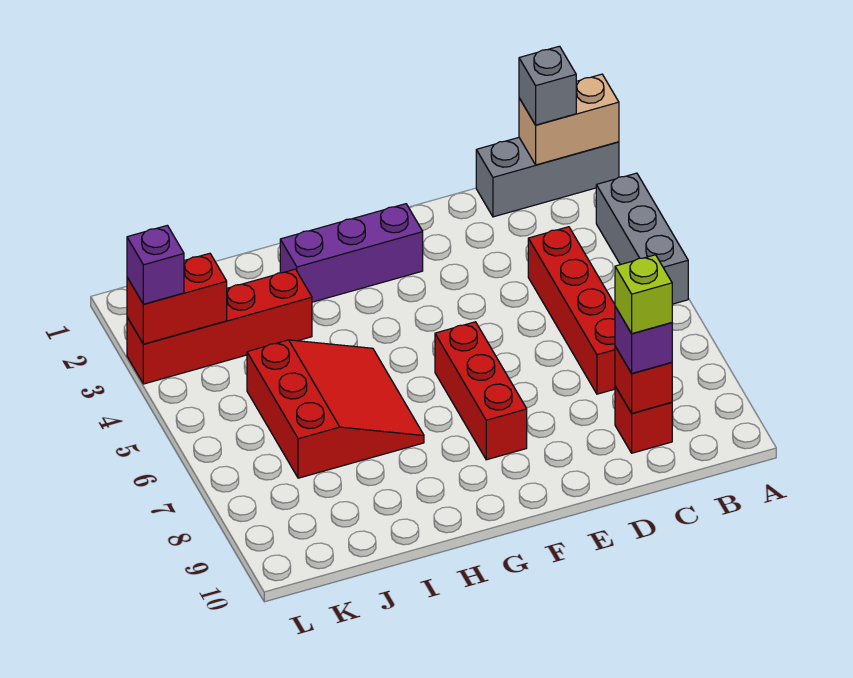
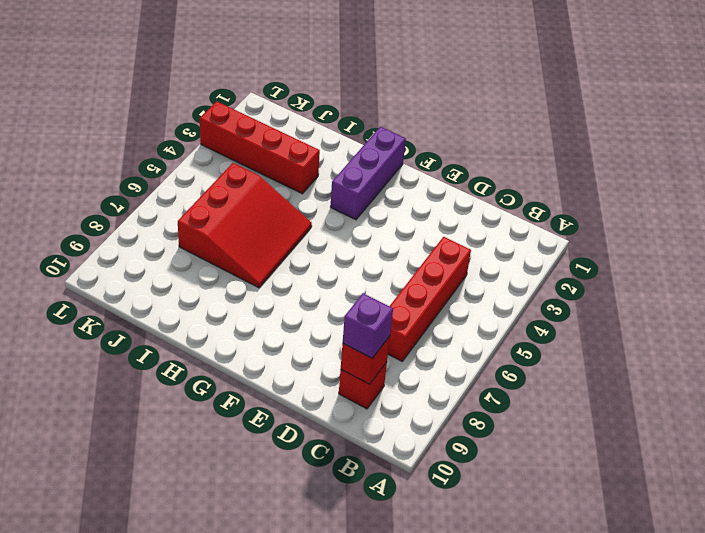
purple brick G1:G3 level 1 -> purple brick F2:H2 level 1
none -> grey brick A1:C1 level 1
none -> grey brick A3:A5 level 1
none -> red brick F6:F8 level 1

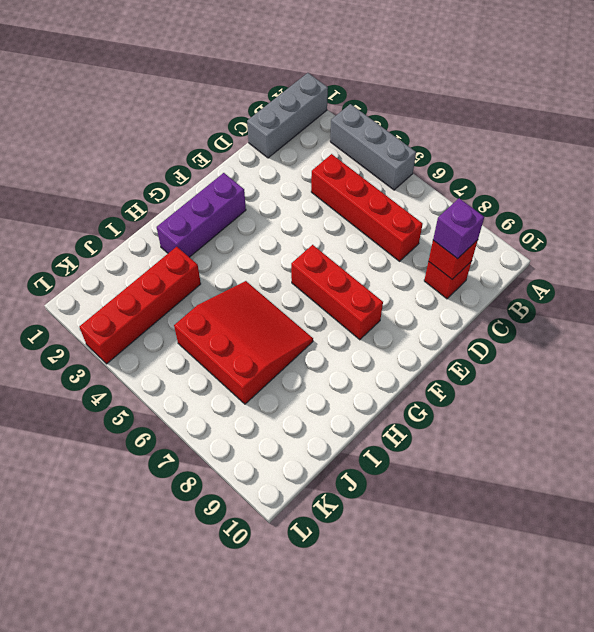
none -> tan brick A1:B1 level 2
none -> red brick K3:L3 level 2
none -> grey brick B1 level 3

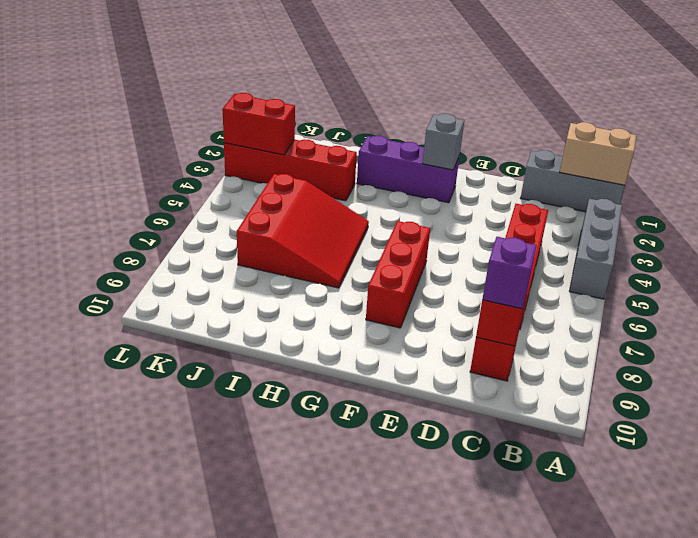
grey brick F2 level 2 -> grey brick B1 level 3
none -> purple brick L3 level 3
none -> lime brick C9 level 4

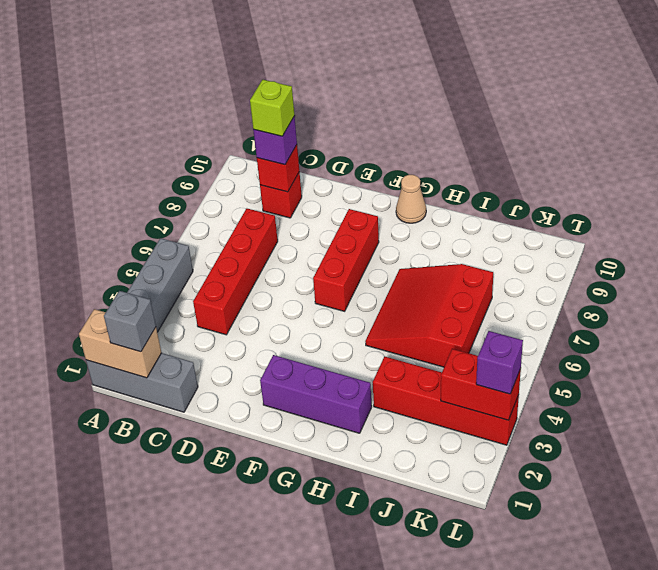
tan cone G10 level 1 -> none

